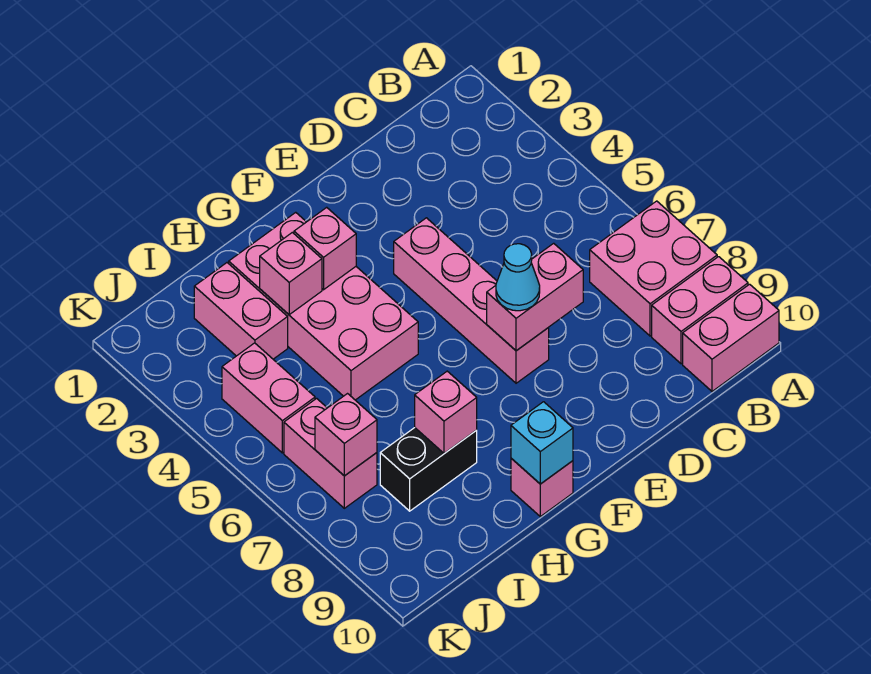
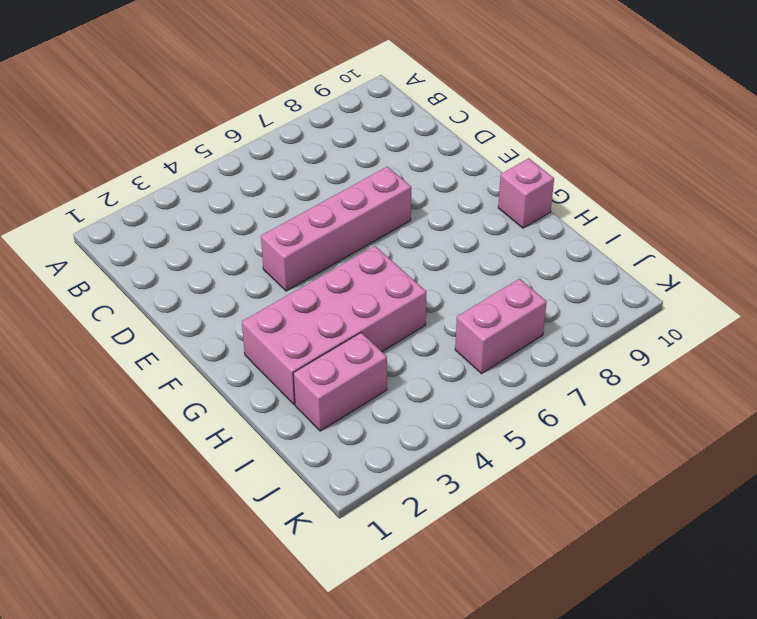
none -> pink brick A7:B8 level 1
none -> pink brick A9:B9 level 1
none -> pink brick A10:B10 level 1

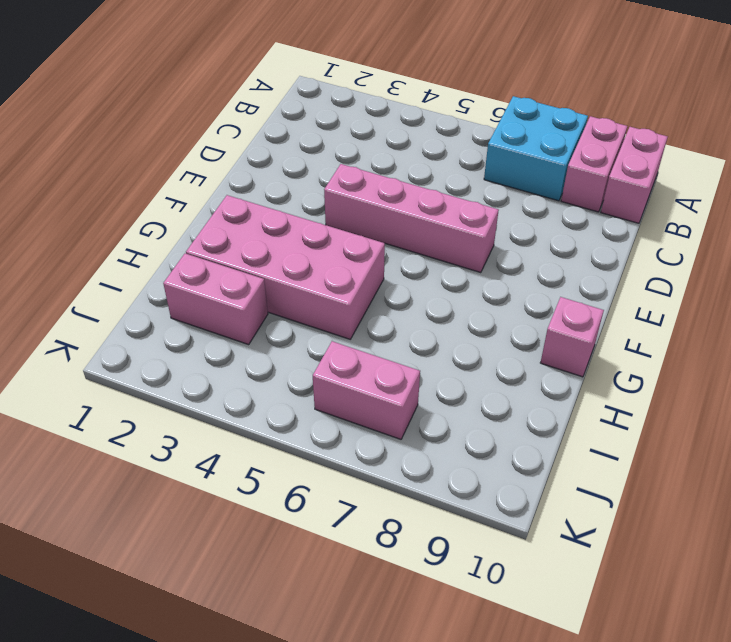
cyan brick A7:B8 level 1 -> pink brick A7:B8 level 1
none -> black brick H8:I8 level 1
none -> pink brick J4:J5 level 1
none -> pink brick D7:E7 level 2

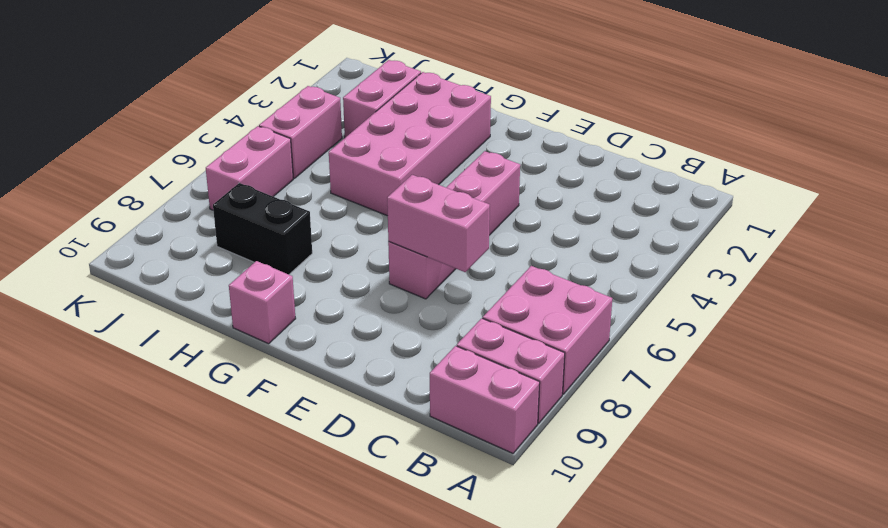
none -> pink brick G3 level 2
none -> cyan brick G10 level 2
none -> pink brick H3 level 2

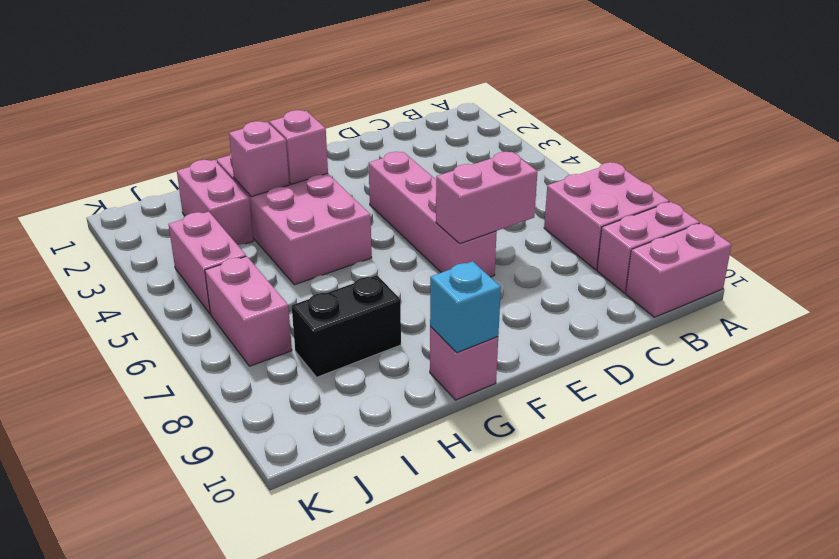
none -> pink brick H8 level 2
none -> pink brick J7 level 2
none -> cyan cone E7 level 3

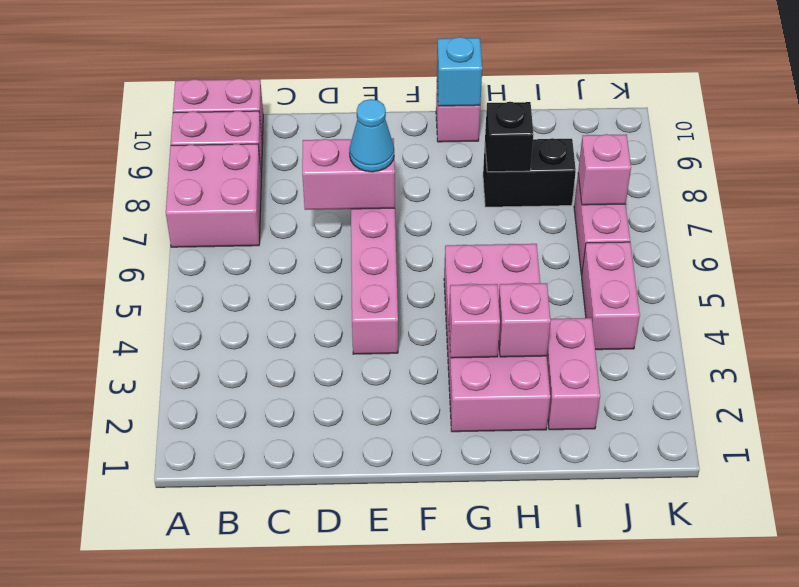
black brick H8 level 2 -> pink brick H8 level 2

